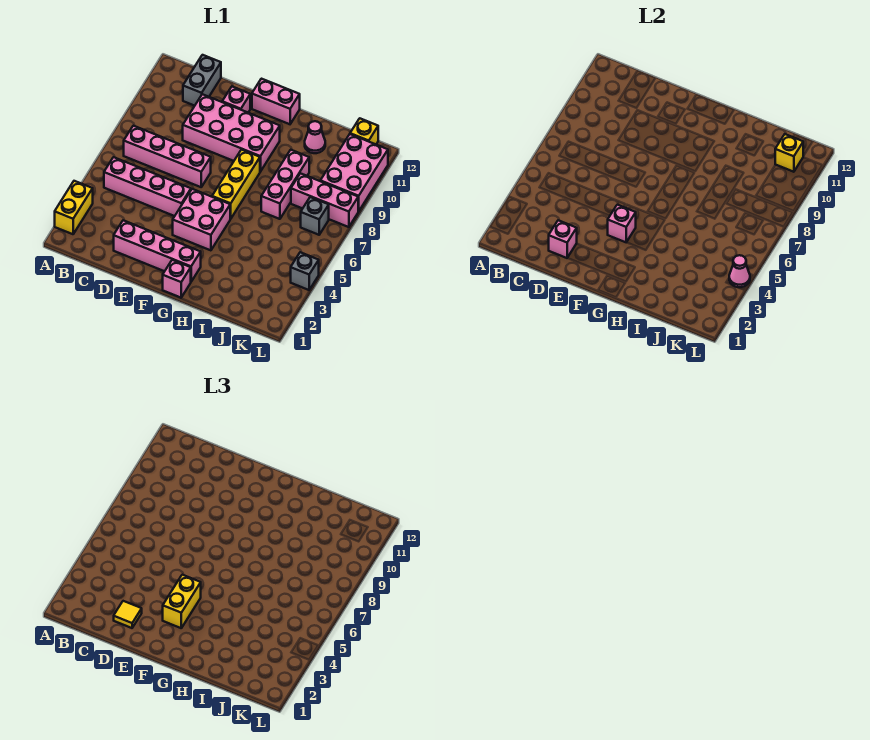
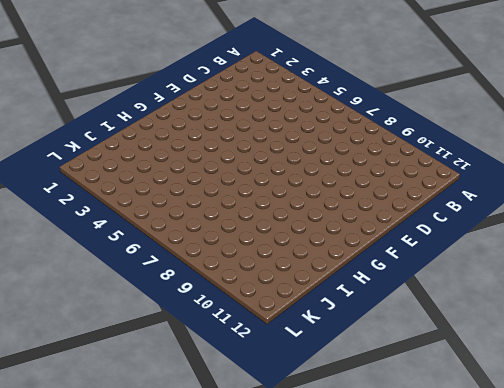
none -> yellow brick A2:A3 level 1
none -> pink brick B5:E5 level 1
none -> pink brick B7:E7 level 1

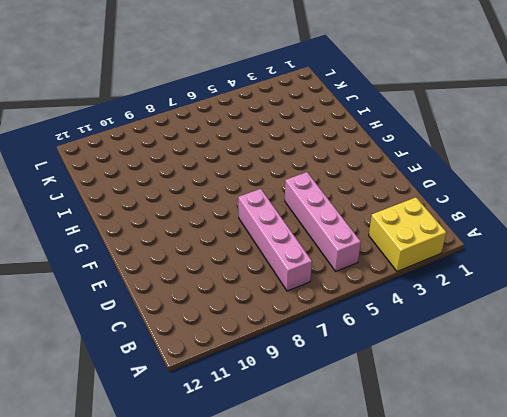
yellow brick A2:B3 level 1 -> yellow brick A2:A3 level 1
none -> grey brick C11:C12 level 1
none -> pink brick D2:G2 level 1
none -> pink brick D9:G10 level 1

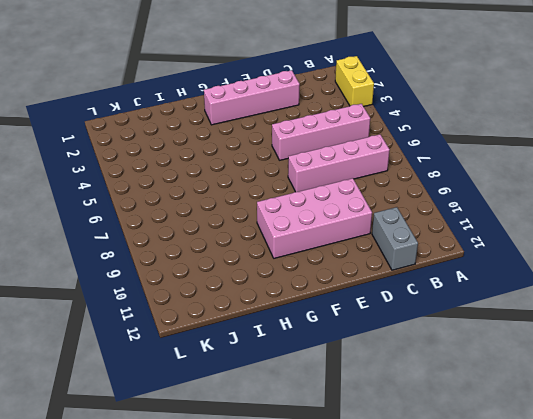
none -> pink brick E11 level 1
none -> pink brick F4:G5 level 1
none -> pink brick F12:G12 level 1

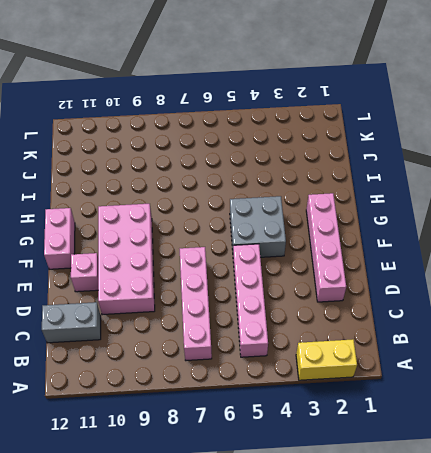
grey brick F4:G5 level 1 -> pink brick F4:G5 level 1
none -> pink brick G1 level 1
none -> yellow brick G6:G8 level 1
none -> pink brick I7:I9 level 1

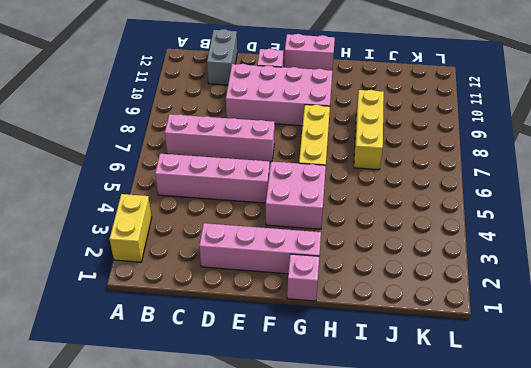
yellow brick I7:I9 level 1 -> pink brick I7:I9 level 1
none -> pink cone I11 level 1
none -> pink brick J8:L8 level 1
none -> grey brick K7 level 1

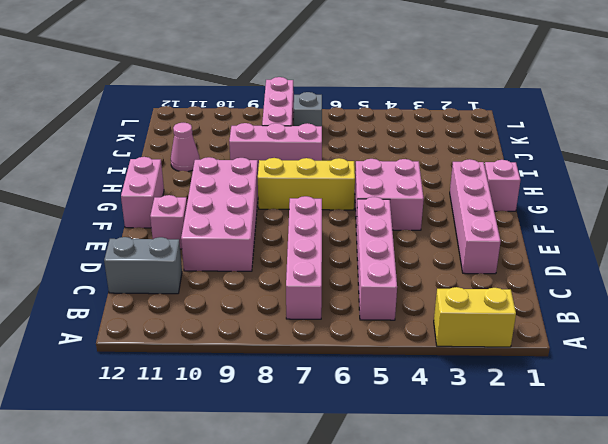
none -> pink brick K9:L11 level 1
none -> yellow brick K12 level 1
none -> grey brick L4 level 1

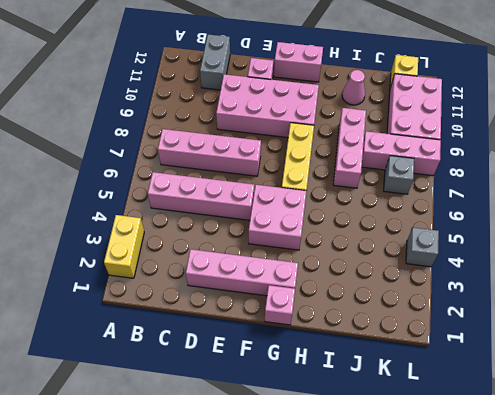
none -> pink brick D2 level 2
none -> pink brick F4 level 2
none -> yellow brick K11 level 2

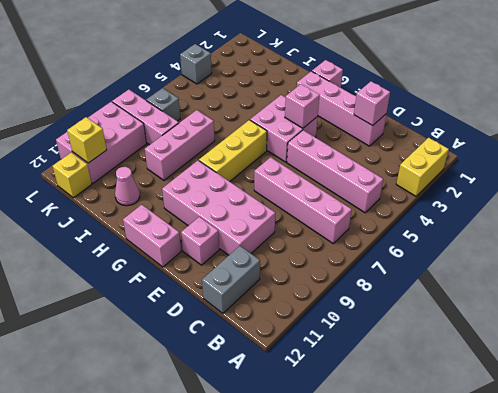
none -> pink cone L4 level 2
none -> yellow tile D2 level 3
none -> yellow brick F3:F4 level 3

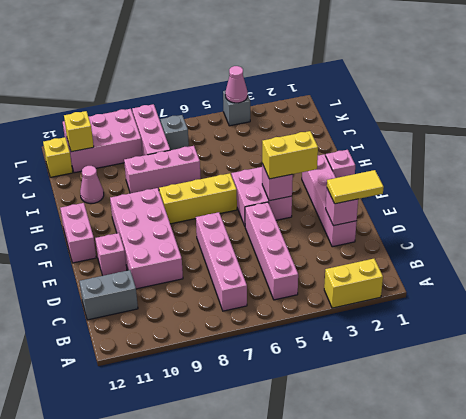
yellow tile D1:D2 level 3 -> yellow tile D2 level 3

